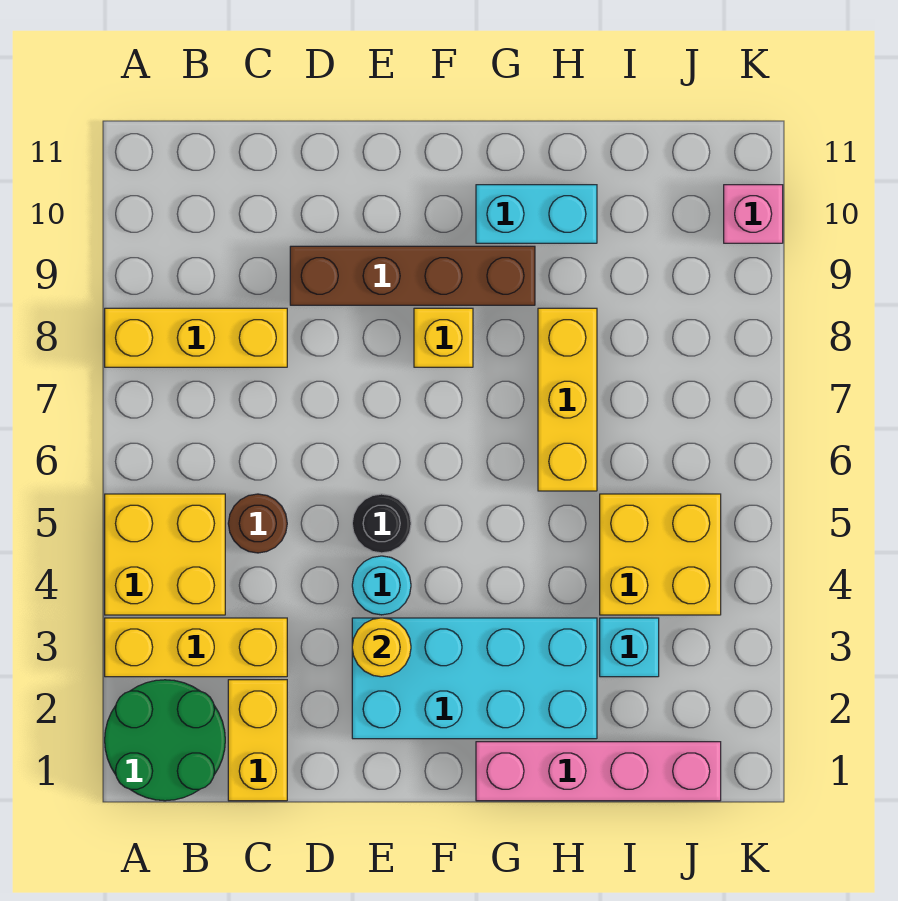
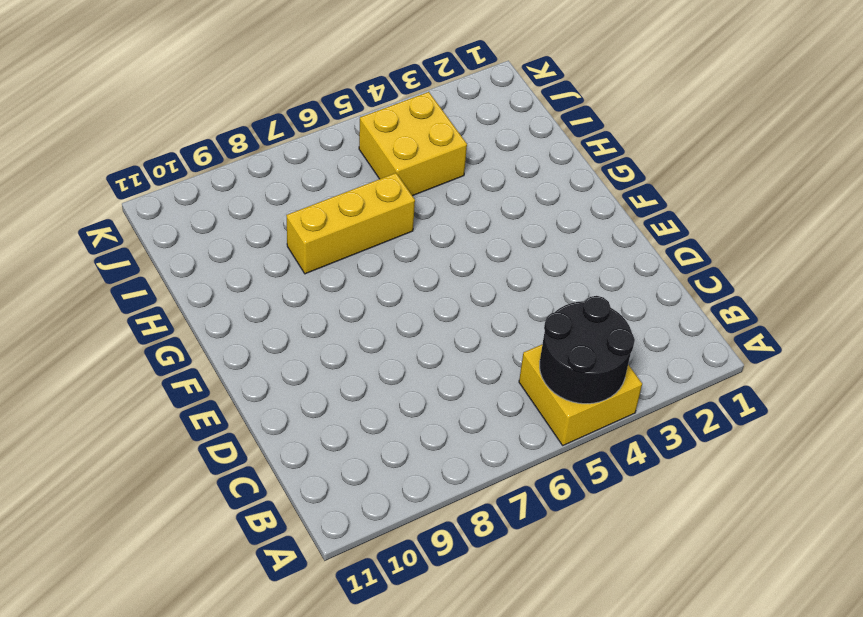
black round brick A4:B5 level 2 -> none
none -> green round brick A1:B2 level 1
none -> yellow brick A3:C3 level 1
none -> yellow brick A8:C8 level 1

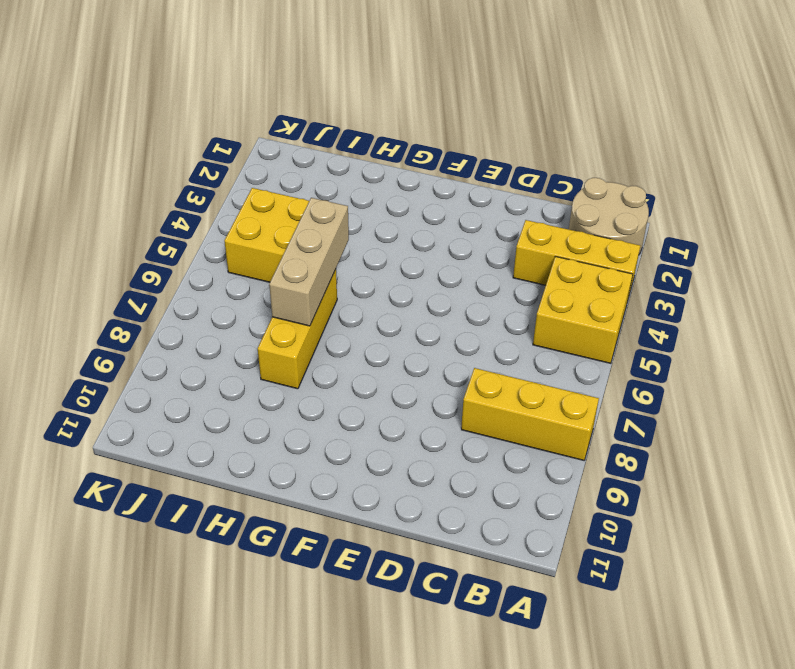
tan round brick A1:B2 level 1 -> green round brick A1:B2 level 1
tan brick H5:H7 level 2 -> none
none -> yellow brick C1:C2 level 1
none -> brown round brick C5 level 1
none -> brown brick D9:G9 level 1

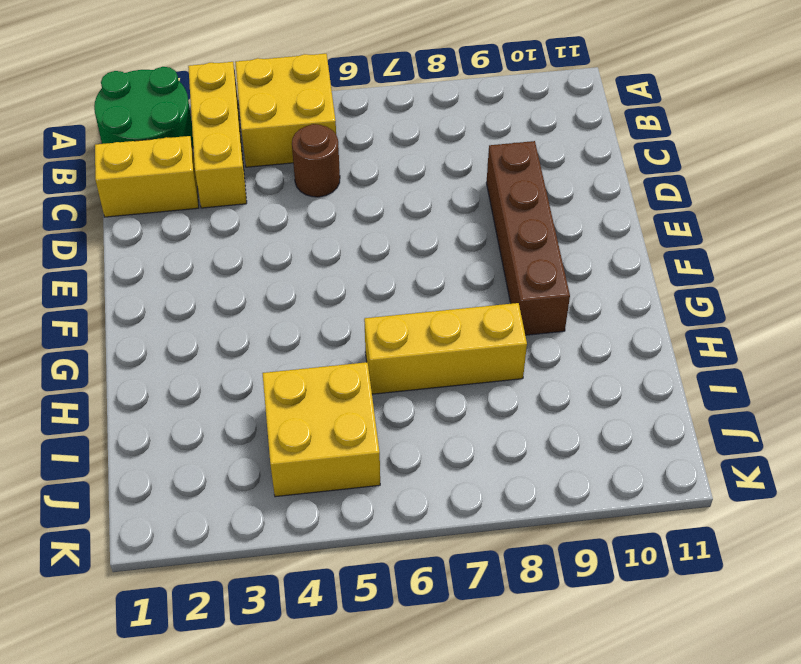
none -> yellow brick A8:C8 level 1
none -> cyan brick E2:H3 level 1
none -> cyan round brick E4 level 1

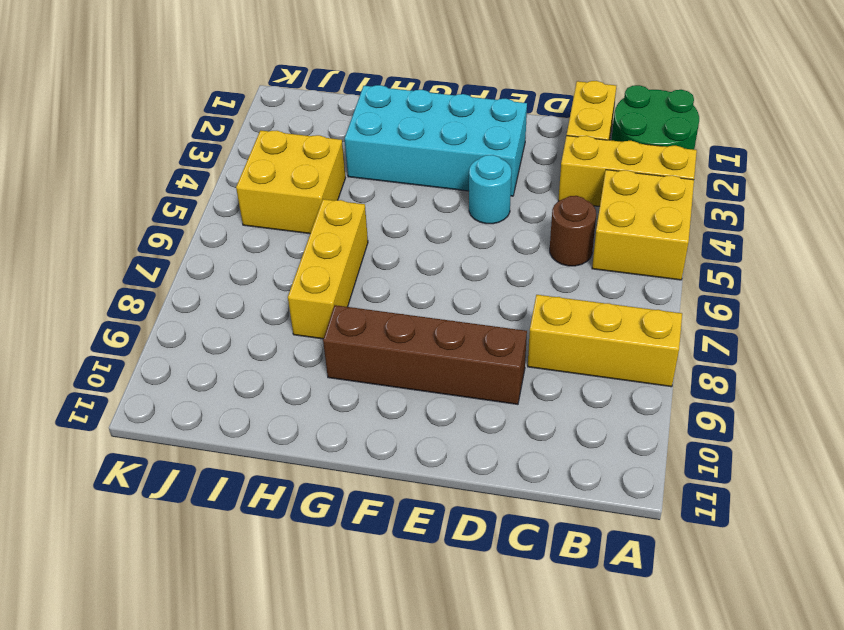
none -> black round brick E5 level 1
none -> yellow brick F8 level 1
none -> pink brick G1:J1 level 1

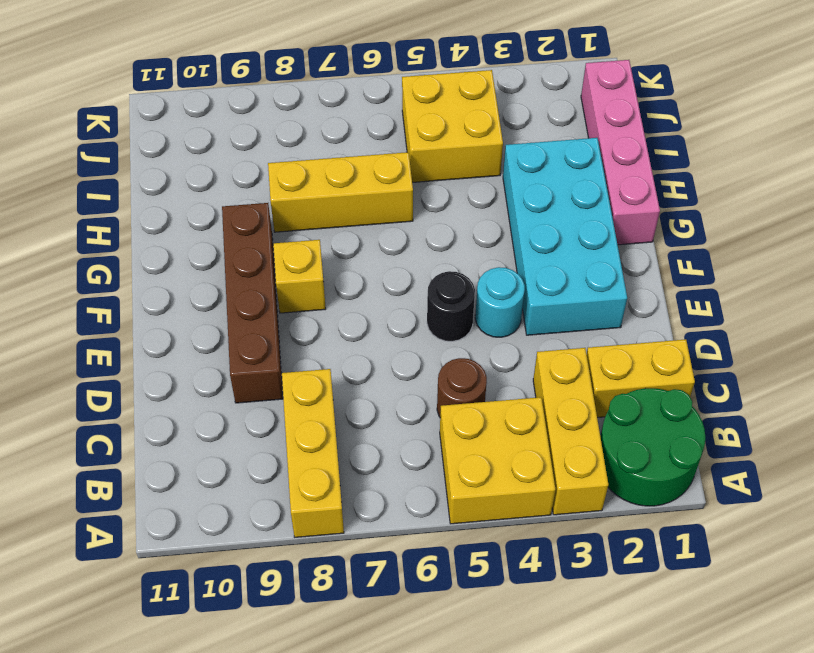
none -> cyan brick G10:H10 level 1
none -> cyan brick I3 level 1
none -> pink brick K10 level 1

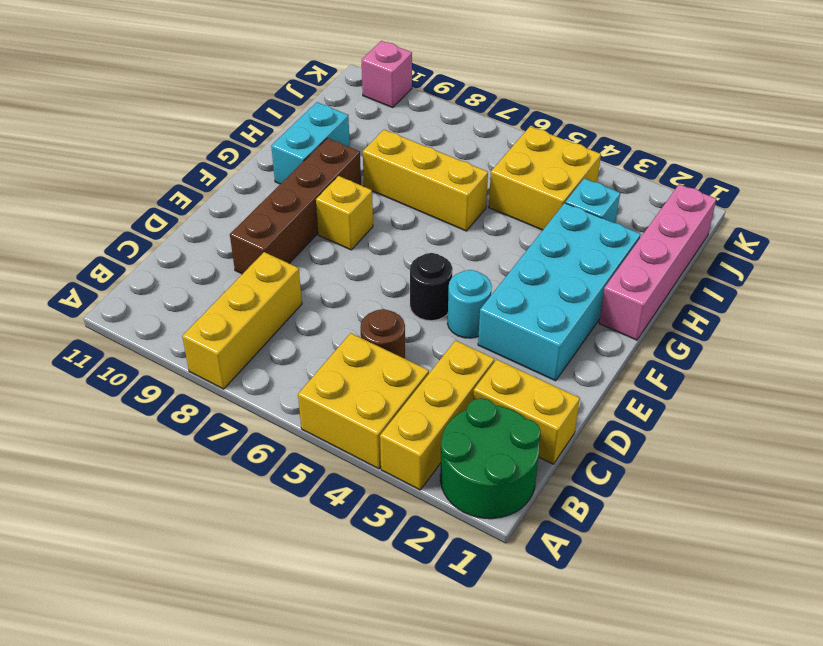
none -> yellow round brick E3 level 2

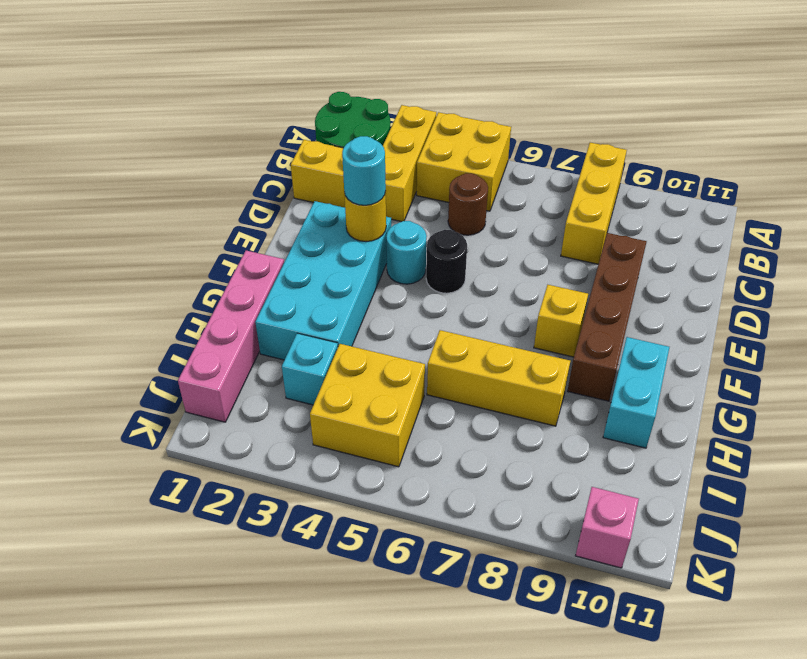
cyan round brick E3 level 3 -> none

